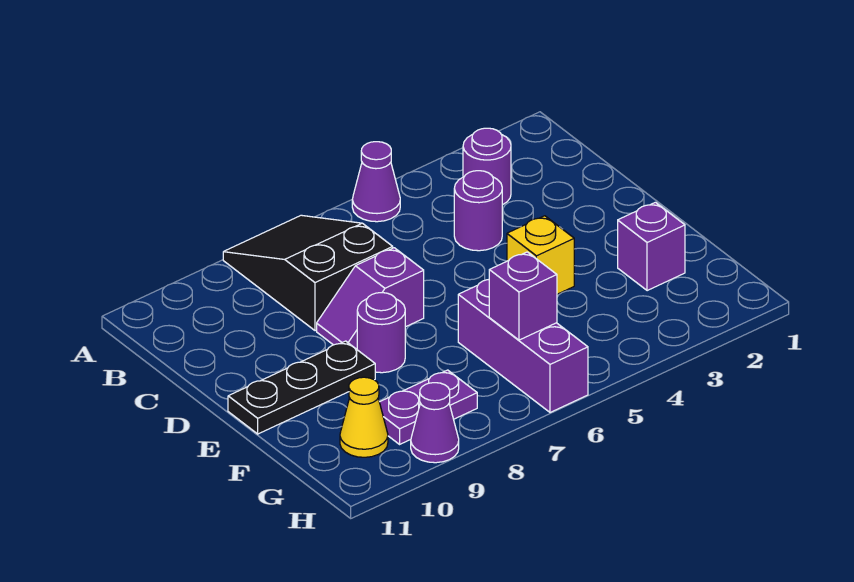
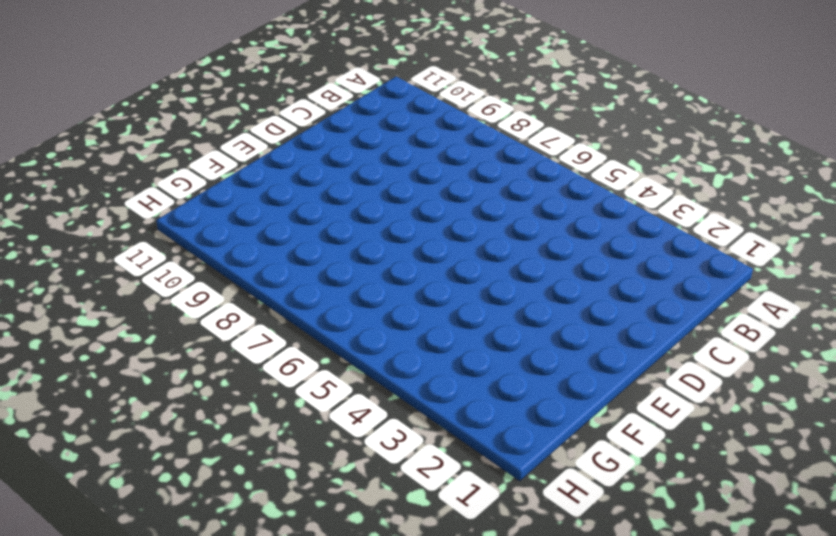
none -> purple cone A5 level 1
none -> black slope A7:C8 level 1 top C
none -> purple round brick B3 level 1

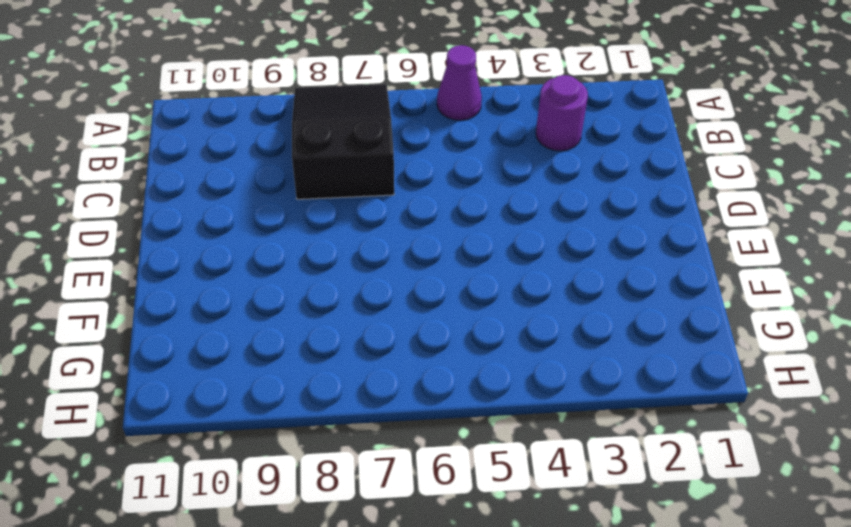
none -> purple round brick C4 level 1
none -> purple slope D7:D8 level 1 top 7
none -> yellow brick E4 level 1

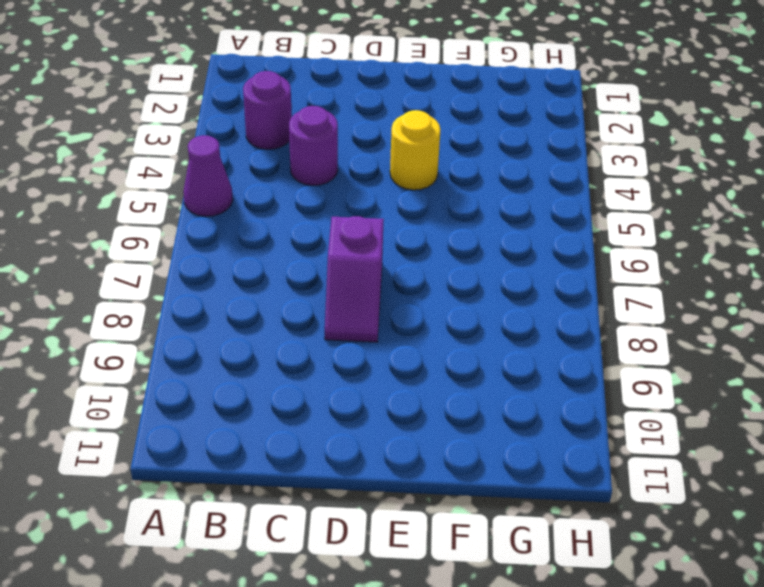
yellow round brick E4 level 1 -> yellow brick E4 level 1
none -> black slope A7:C8 level 1 top C
none -> purple round brick E8 level 1
none -> black plate E9:E11 level 1

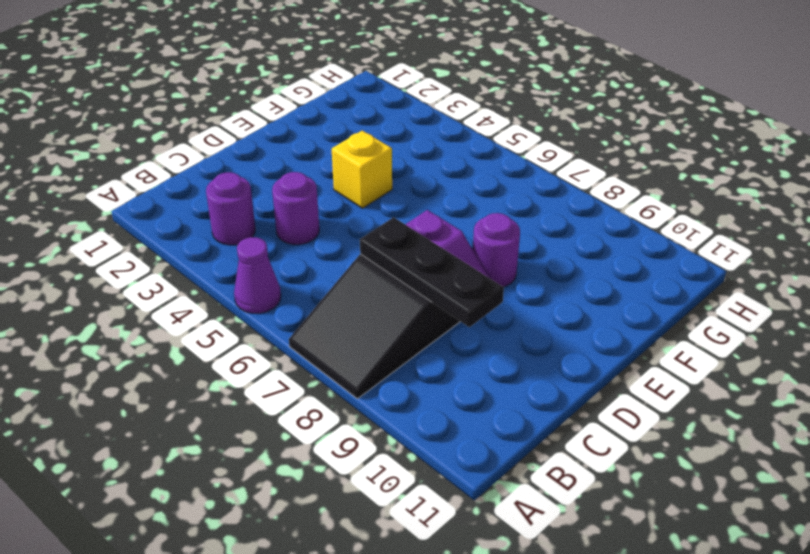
black plate C7:C9 level 2 -> black plate E9:E11 level 1
none -> purple brick F2 level 1
none -> purple brick F6:H6 level 1
none -> purple plate G8:G9 level 1

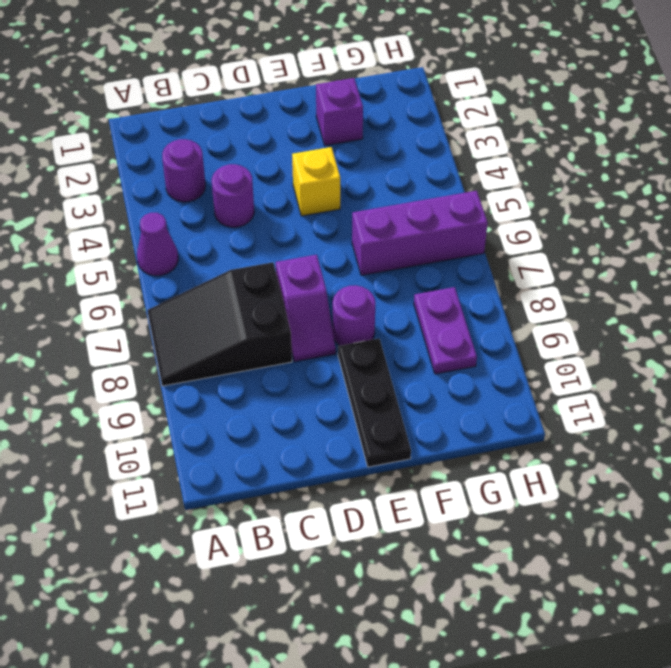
none -> yellow cone G10 level 1
none -> purple cone H9 level 1
none -> purple brick G6 level 2

